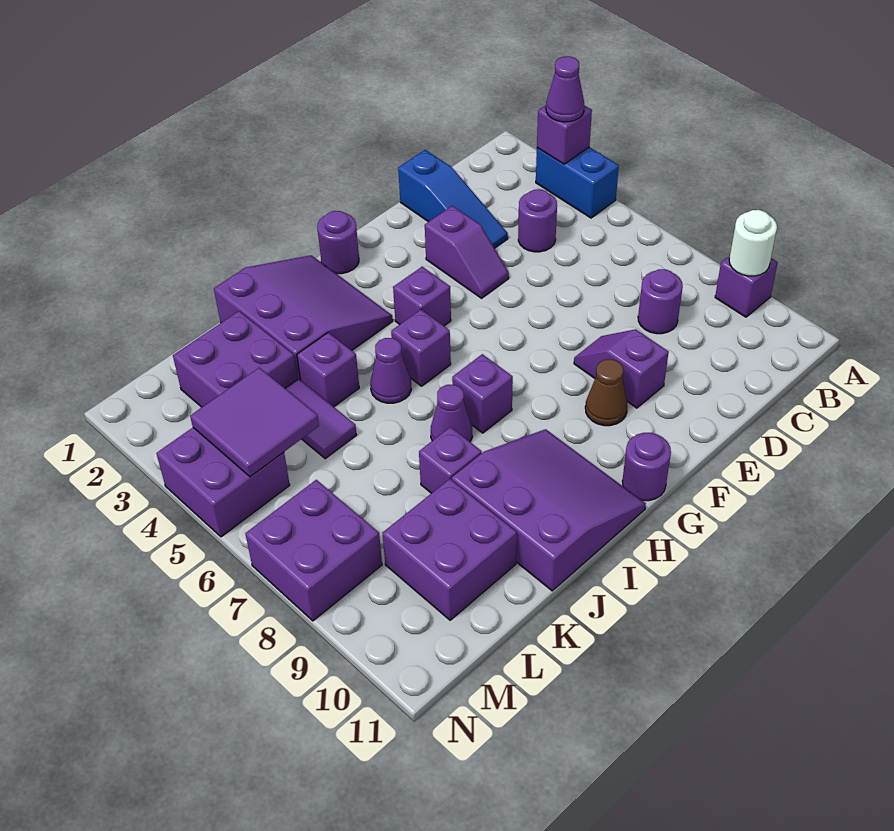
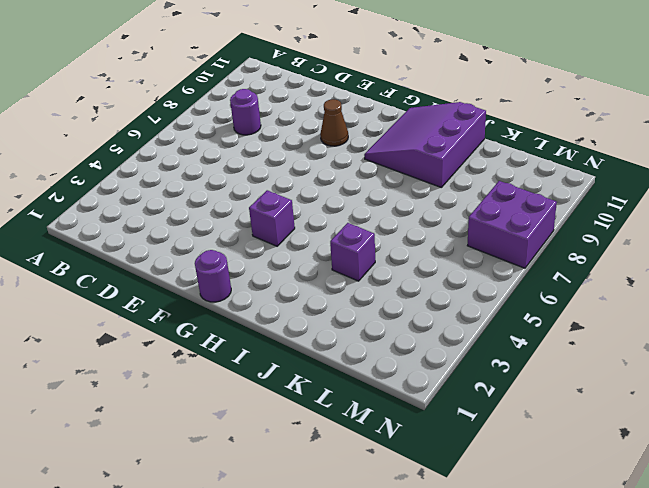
none -> blue brick A3:A4 level 1
none -> purple brick A9 level 1
none -> purple round brick C4 level 1

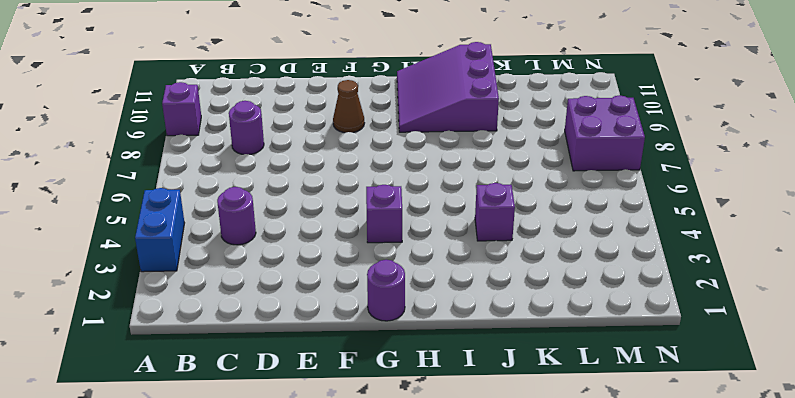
none -> blue slope D1:D3 level 1 top 1
none -> purple slope E3:E4 level 1 top 3
none -> purple slope E8:E9 level 1 top 9

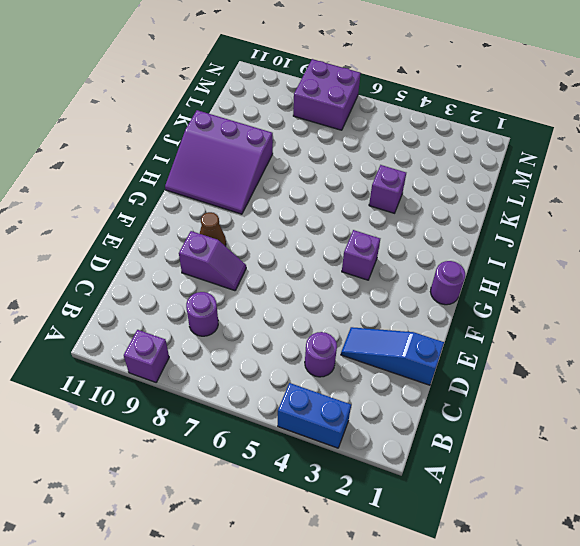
none -> purple slope E3:E4 level 1 top 3
none -> purple round brick G11 level 1
none -> purple slope H1:J3 level 1 top J

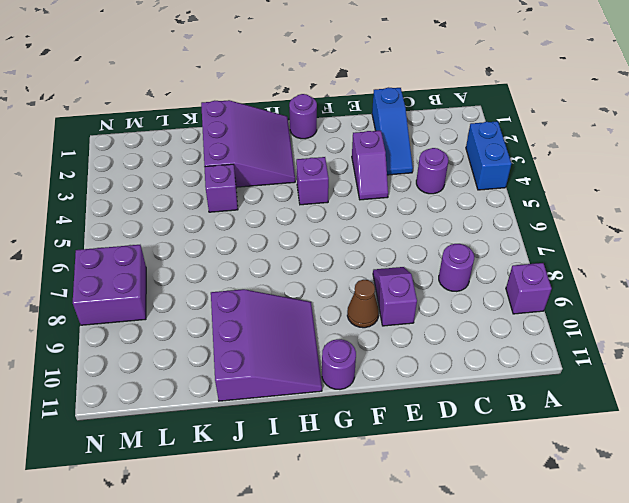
none -> purple brick H5 level 1
none -> purple brick H7 level 1
none -> purple cone I5 level 1

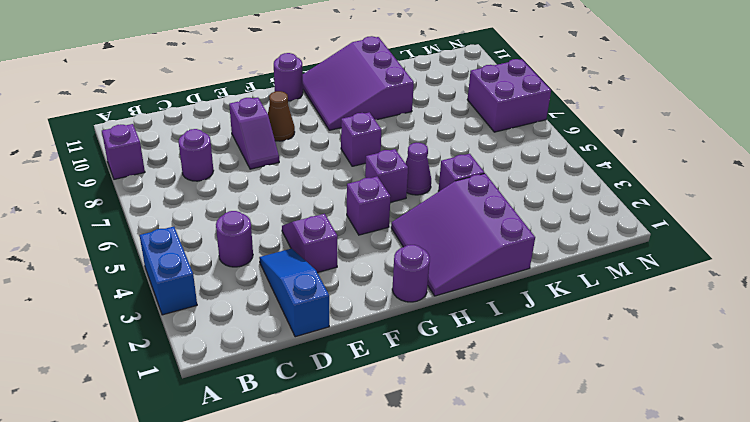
none -> purple cone I7 level 1
none -> purple brick J8 level 1
none -> purple brick K2:L3 level 1

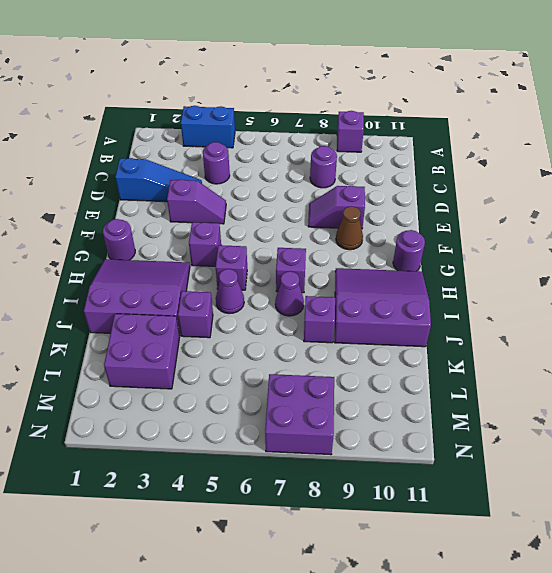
none -> purple tile K4:K5 level 1
none -> purple brick K9:L10 level 1
none -> purple brick M4:N5 level 1

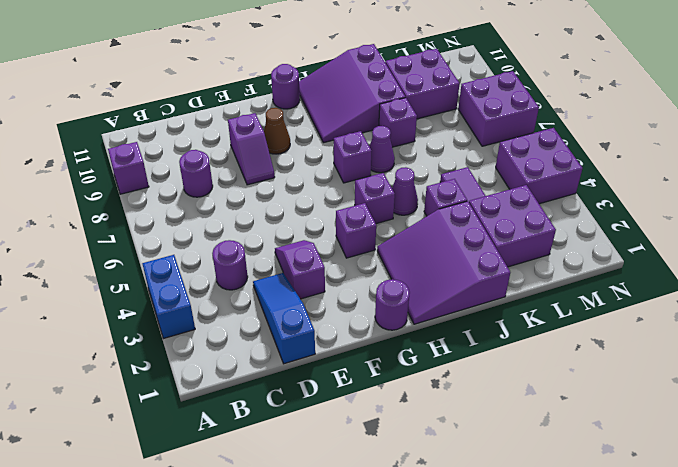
none -> purple brick A3 level 2
none -> white round brick A9 level 2
none -> purple tile L4:M5 level 2

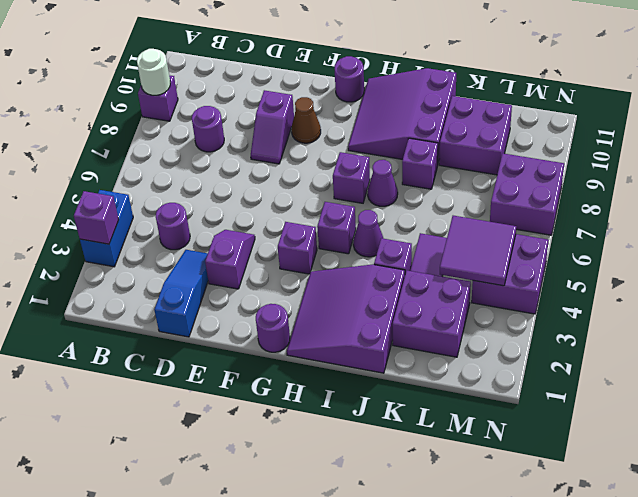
none -> purple cone A3 level 3

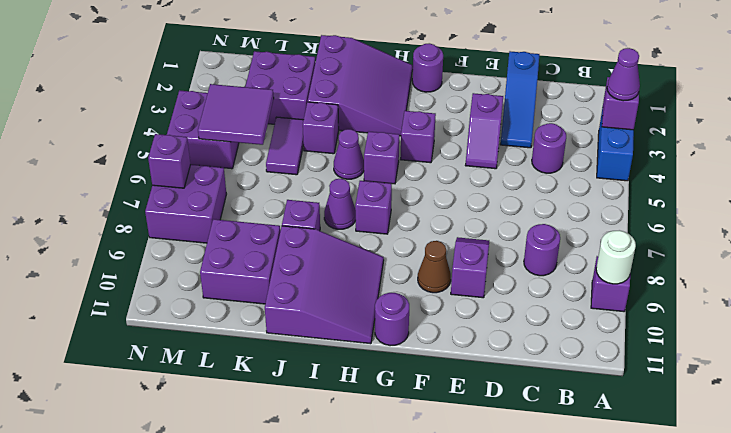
purple brick N7 level 2 -> none

